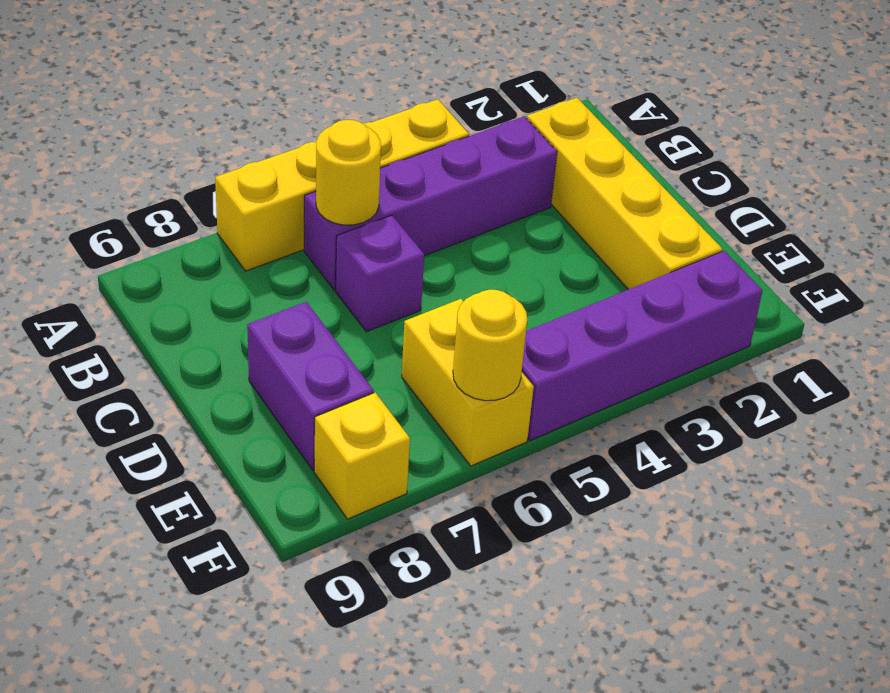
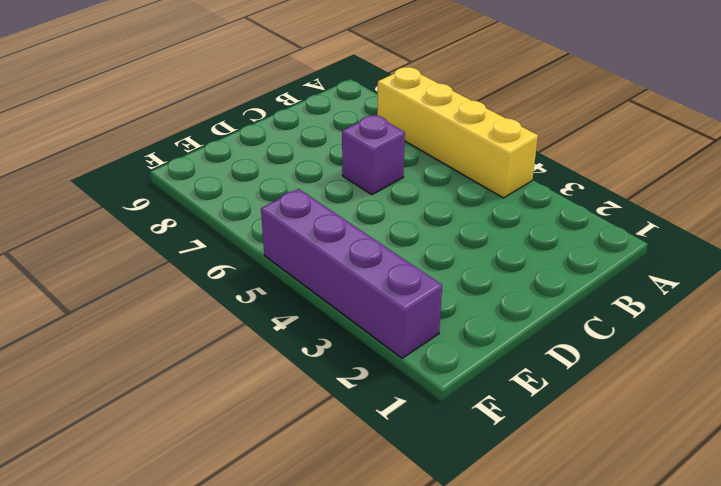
none -> yellow brick B2:E2 level 1
none -> purple brick B3:B6 level 1

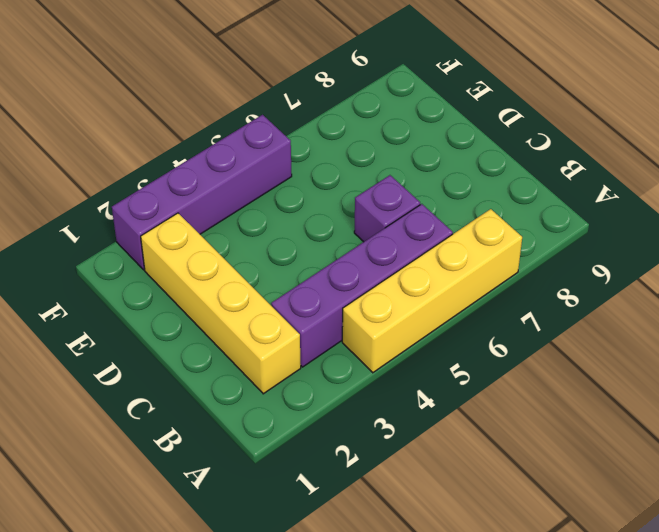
none -> purple brick D8:E8 level 1
none -> yellow brick E6:F6 level 1

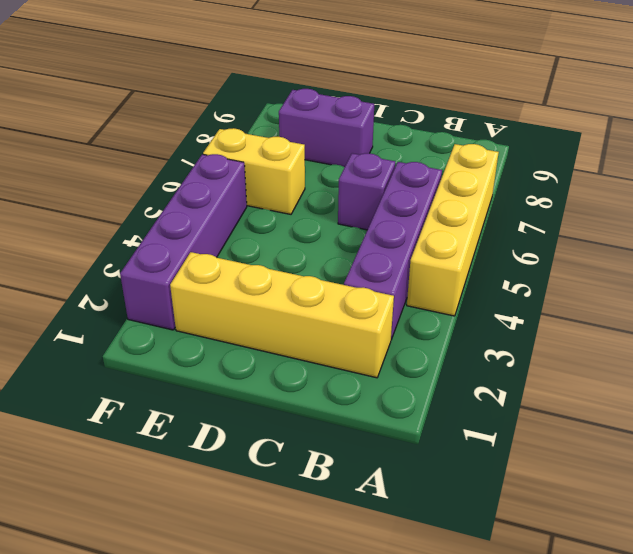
none -> yellow brick F8 level 1
none -> yellow round brick B6 level 2

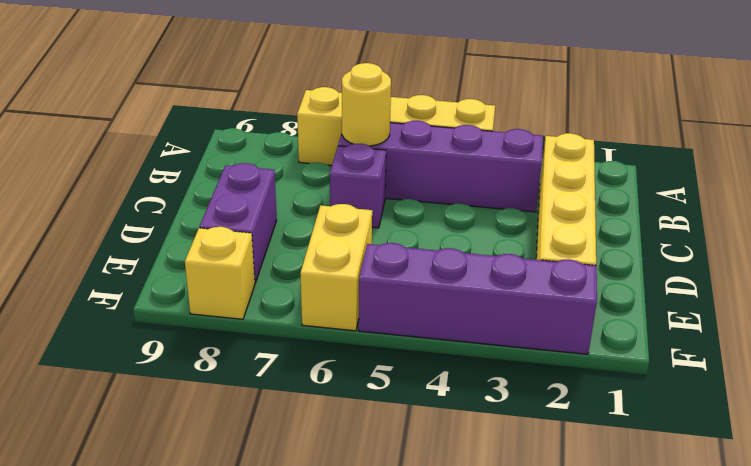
none -> yellow round brick F6 level 2

